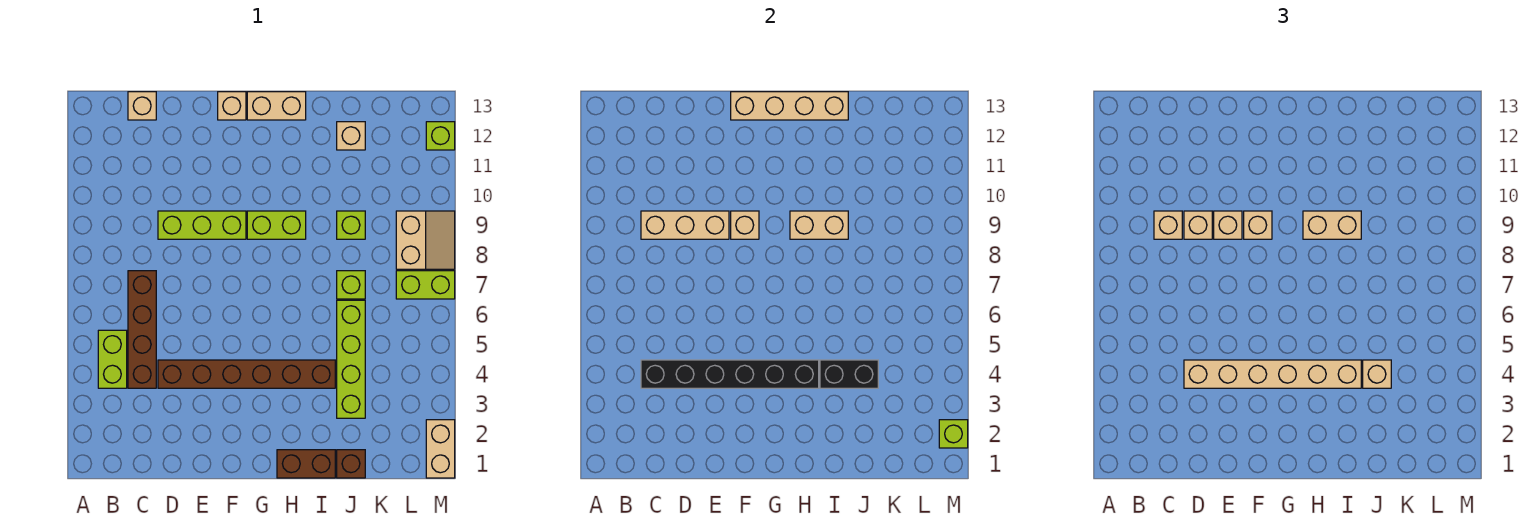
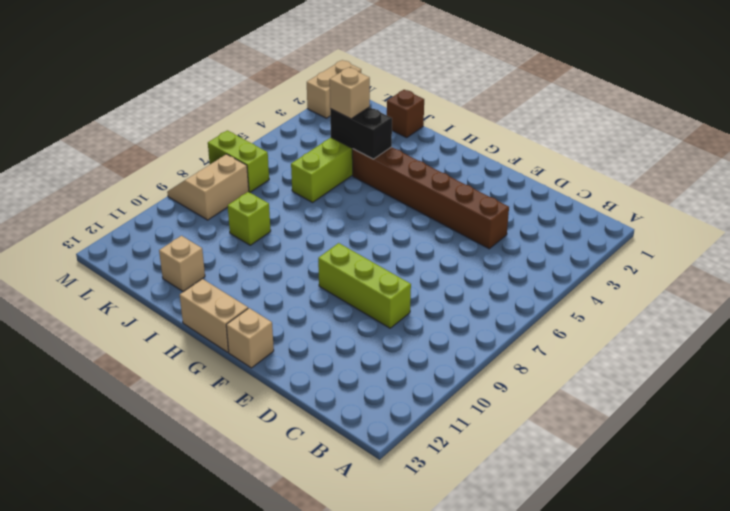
none -> lime brick B4:B5 level 1
none -> brown brick C4:C7 level 1
none -> tan brick C13 level 1
none -> lime brick G9:H9 level 1

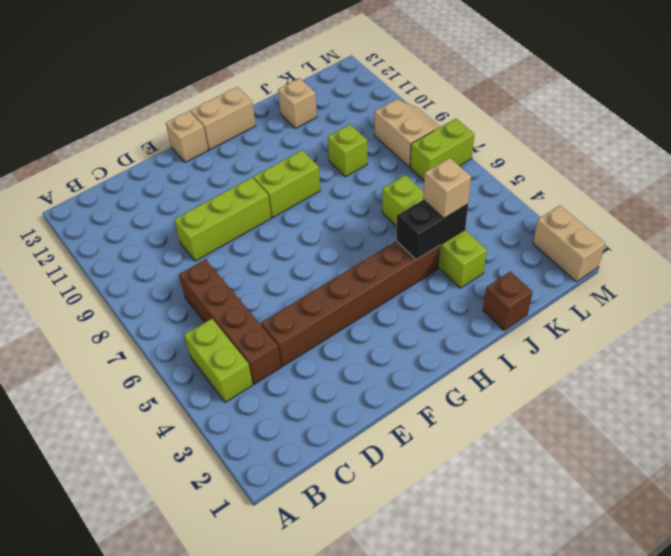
none -> tan brick C13 level 1
none -> brown brick H1:I1 level 1
none -> lime brick J7 level 1
none -> lime brick M12 level 1

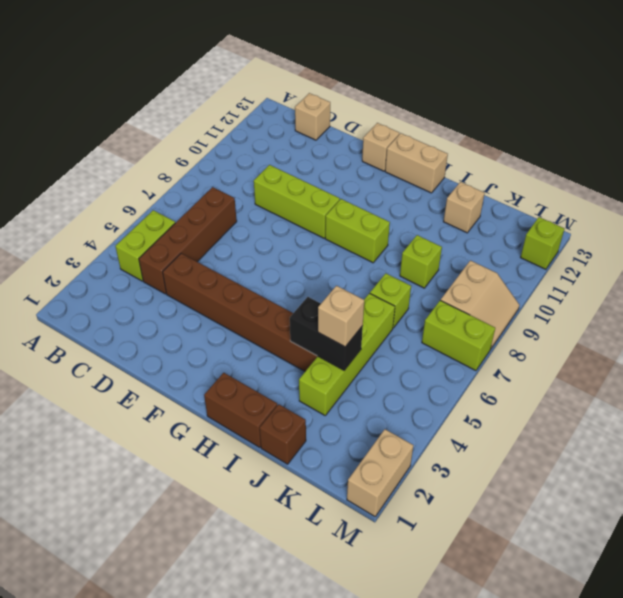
none -> black brick C4:H4 level 2
none -> tan brick C9:E9 level 2
none -> tan brick F9 level 2
none -> tan brick F13:I13 level 2

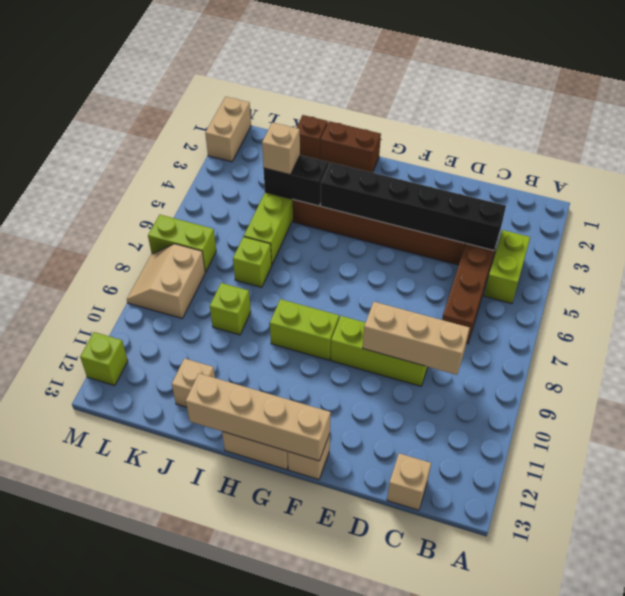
none -> tan brick F9 level 2
none -> tan brick H9:I9 level 2
none -> lime brick M2 level 2
none -> tan brick C9 level 3

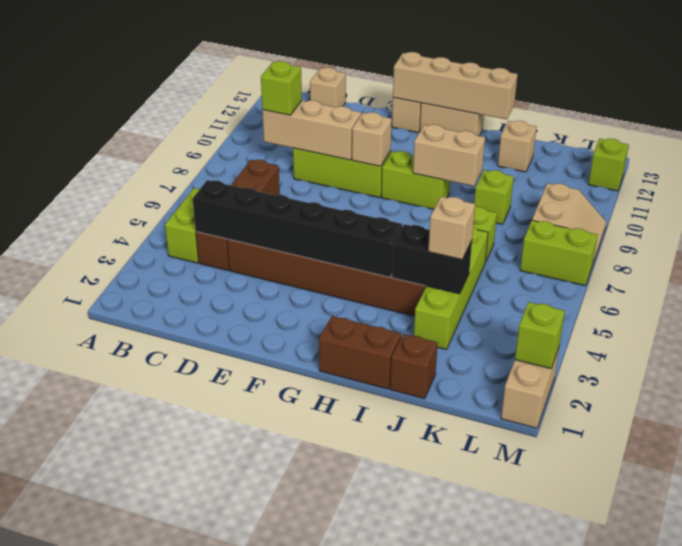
lime brick C9 level 3 -> tan brick C9 level 3
none -> tan brick D4:I4 level 3
none -> tan brick D9 level 3
none -> tan brick E9 level 3
none -> tan brick F9 level 3

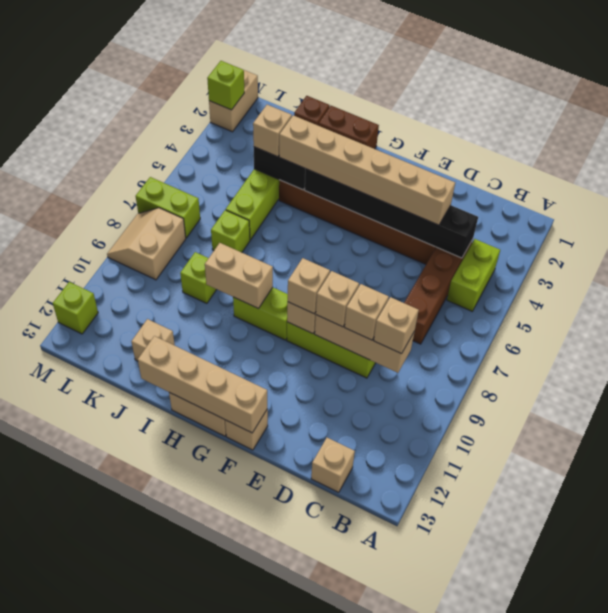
none -> tan brick H9:I9 level 3

